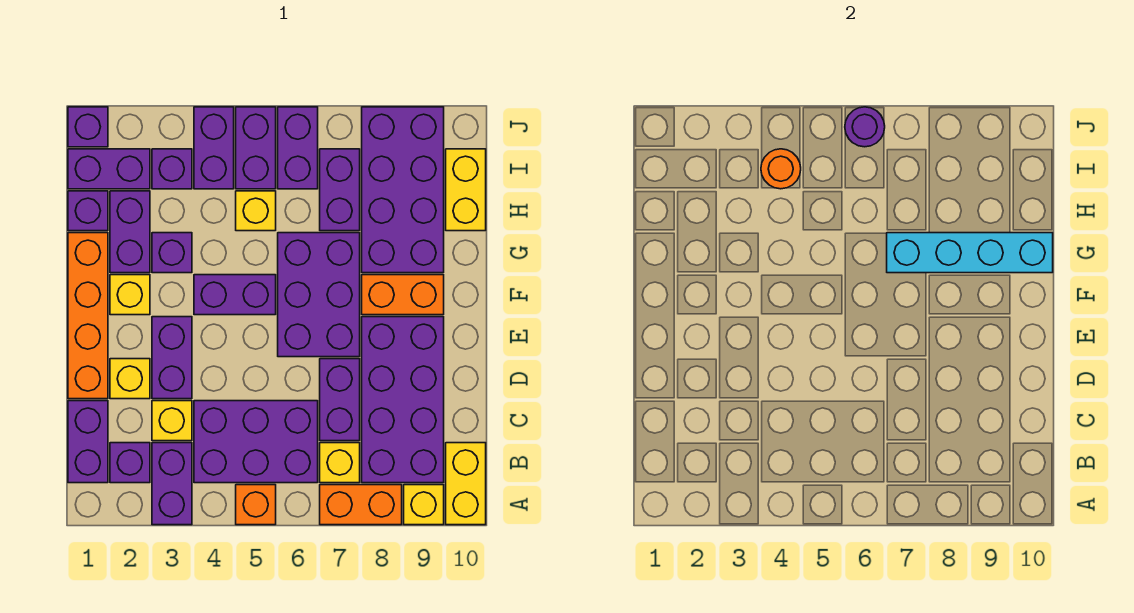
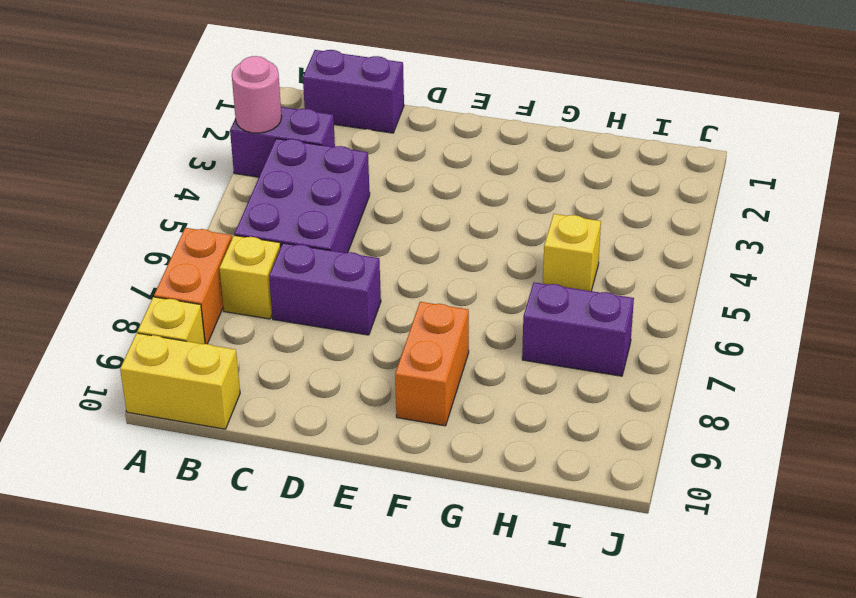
pink round brick A3 level 2 -> none
none -> orange brick A5 level 1
none -> purple brick B2 level 1
none -> purple brick B8:E9 level 1
none -> yellow brick C3 level 1

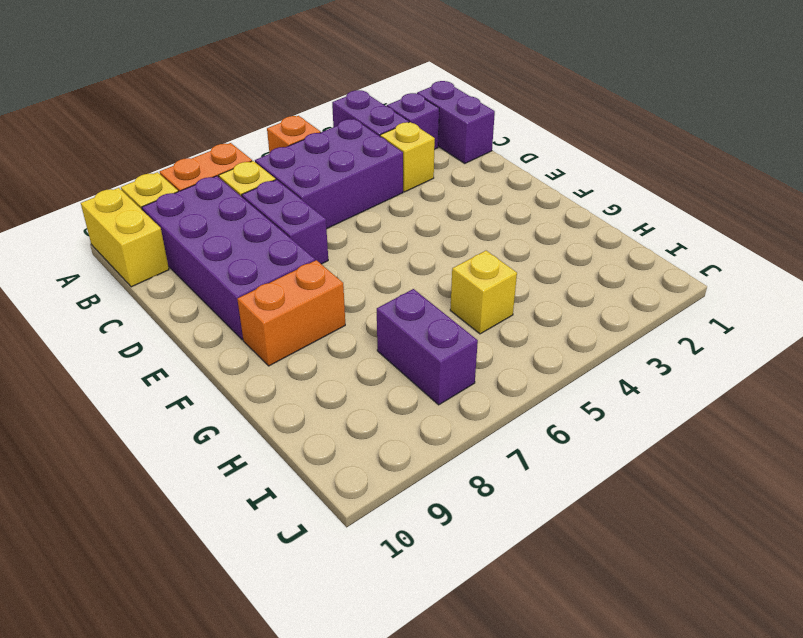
none -> orange brick D1:G1 level 1
none -> yellow brick D2 level 1
none -> purple brick D3:E3 level 1
none -> purple brick E6:G7 level 1

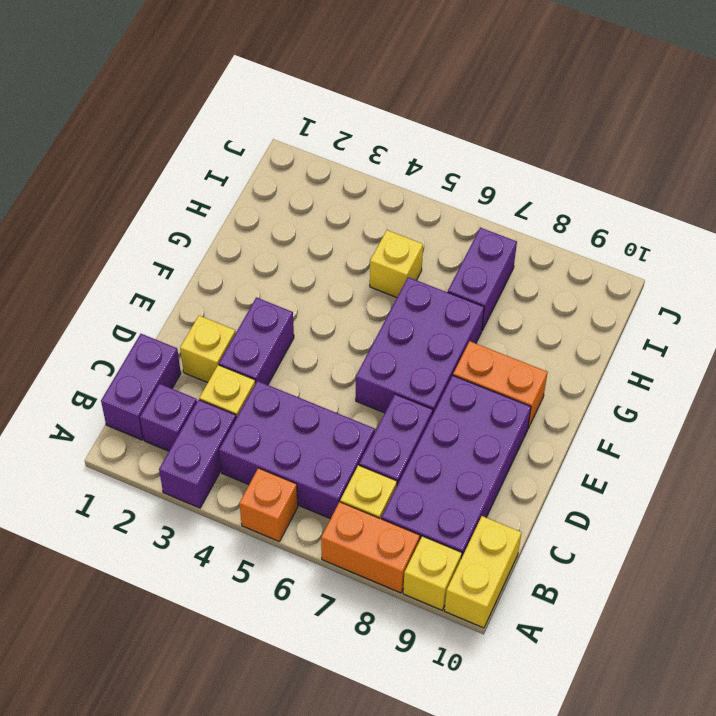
none -> orange brick D1:G1 level 1
none -> yellow brick F2 level 1
none -> purple brick F4:F5 level 1
none -> purple brick G2:H2 level 1

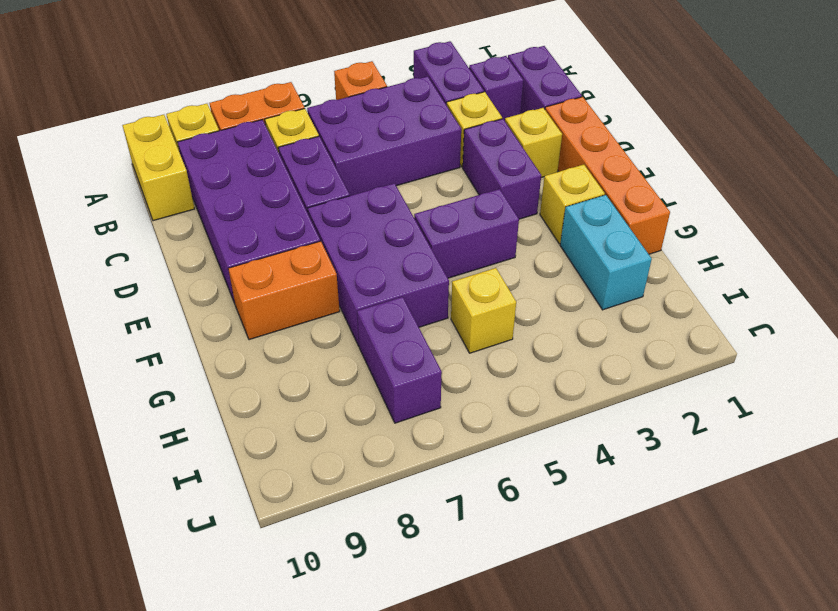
cyan brick G2:H2 level 1 -> purple brick G2:H2 level 1
none -> purple brick G3 level 1
none -> purple brick G8:J9 level 1
none -> purple brick H1 level 1
none -> yellow brick H10:I10 level 1

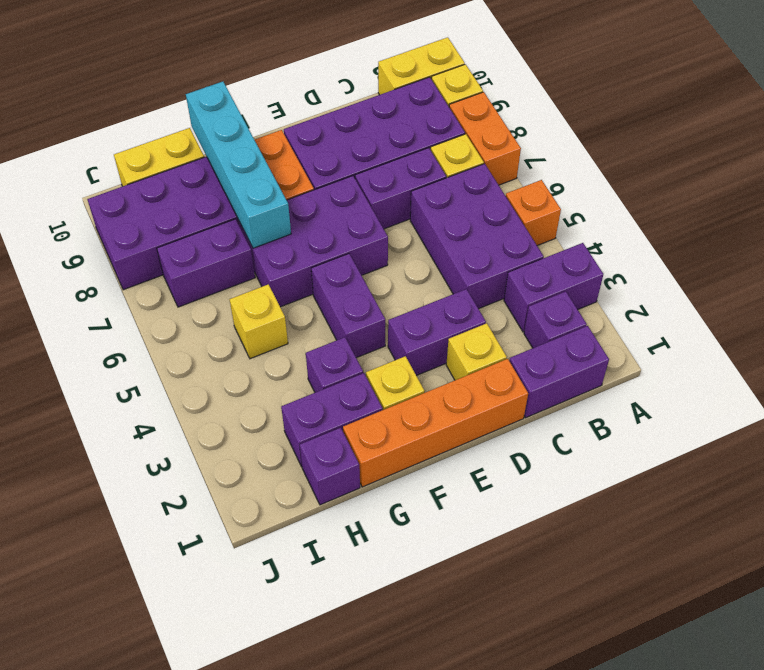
none -> yellow brick C3 level 1
none -> purple brick I1:I2 level 1
none -> purple brick I3 level 1
none -> purple brick I4:J4 level 1

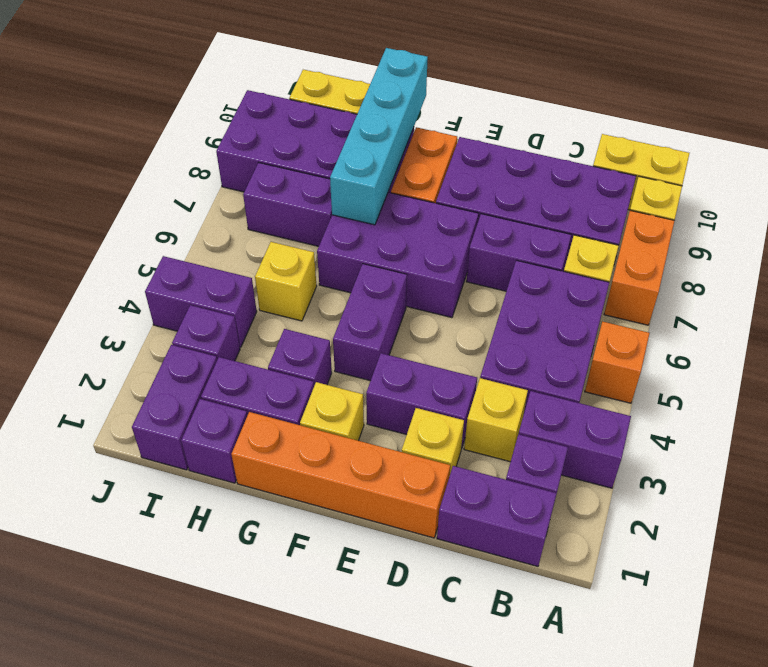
none -> purple brick I5:J5 level 1
none -> purple brick I6:J6 level 1
none -> purple brick J1 level 1
none -> orange round brick I4 level 2

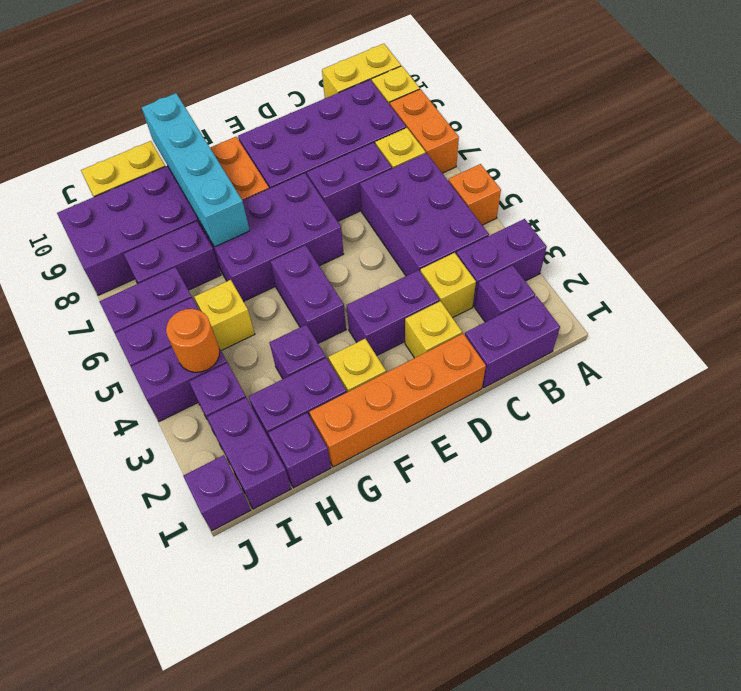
none -> purple round brick J6 level 2

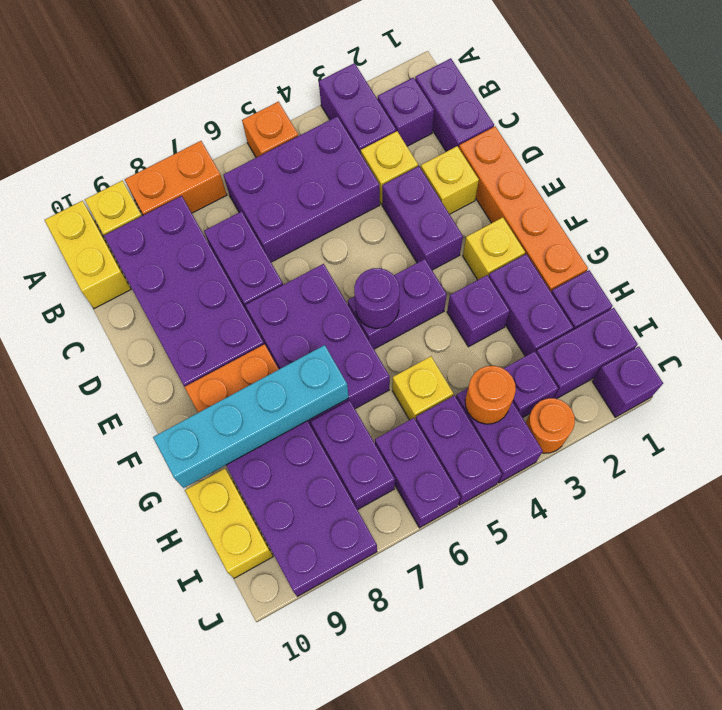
purple round brick F5 level 2 -> purple round brick J6 level 2
orange round brick J3 level 1 -> none
none -> yellow brick B7 level 1

